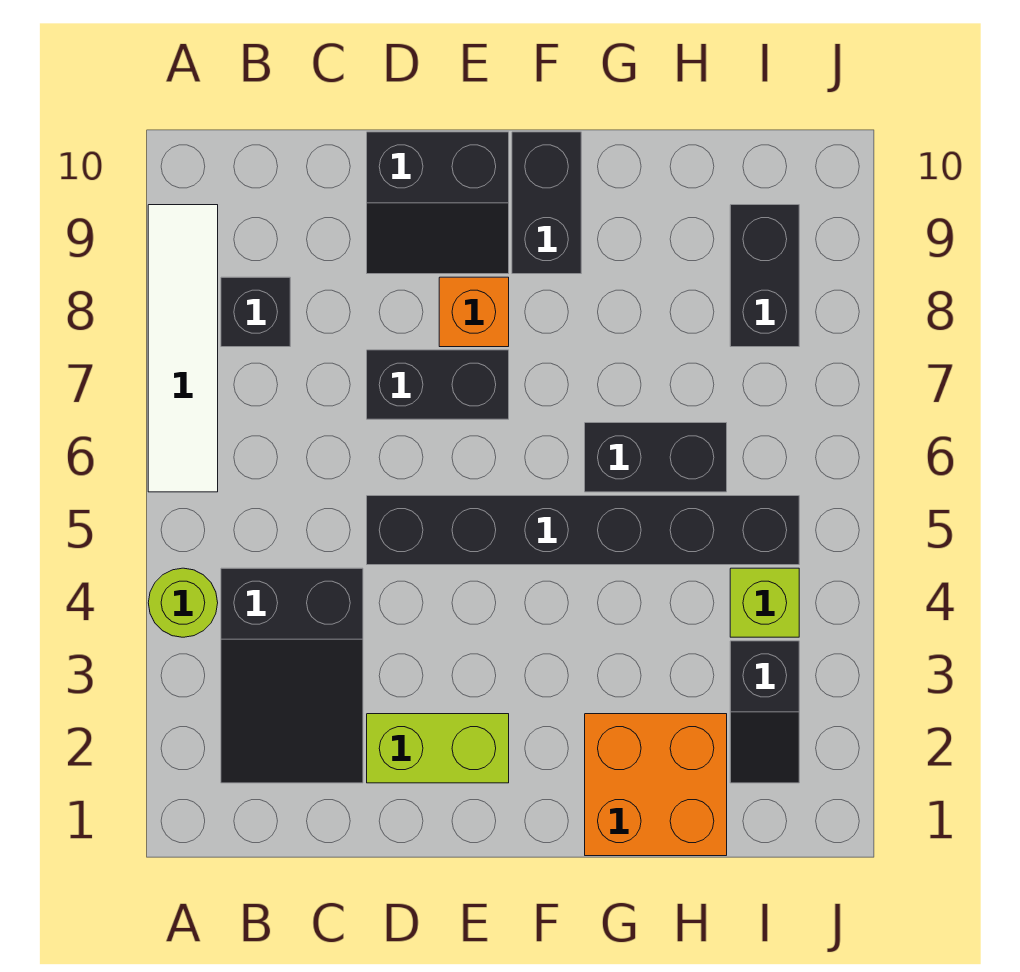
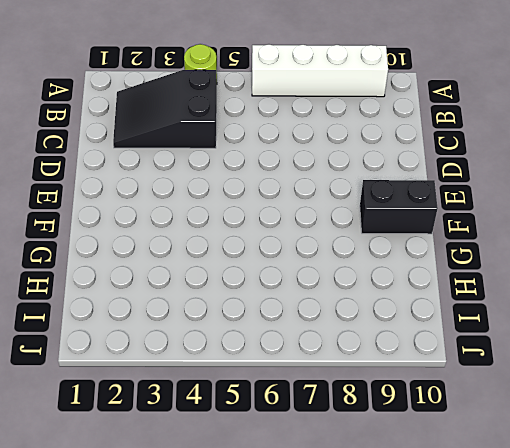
white brick A6:A9 level 1 -> white tile A6:A9 level 1
none -> black brick B8 level 1
none -> lime brick D2:E2 level 1
none -> black brick D5:I5 level 1

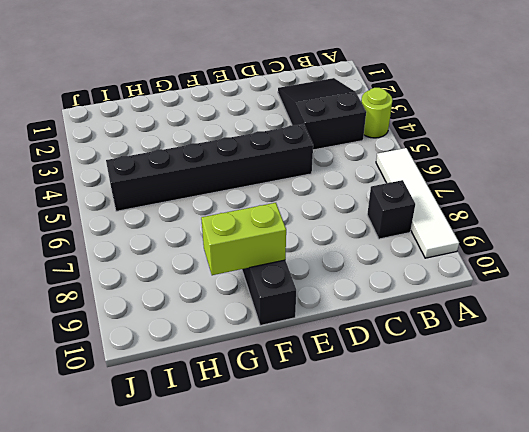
lime brick F9:G9 level 2 -> lime brick D2:E2 level 1
none -> black brick D7:E7 level 1
none -> black slope D9:E10 level 1 top 10
none -> orange brick E8 level 1

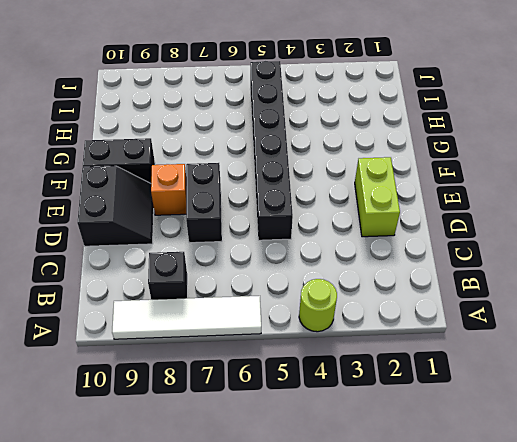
none -> black slope B2:C4 level 1 top 4
none -> orange brick G1:H2 level 1
none -> black brick G6:H6 level 1

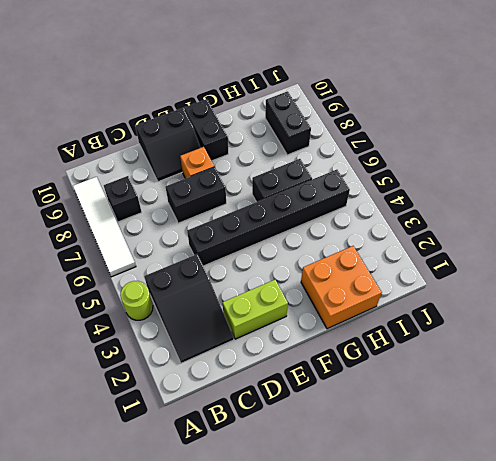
none -> black slope I2:I3 level 1 top 3
none -> lime brick I4 level 1

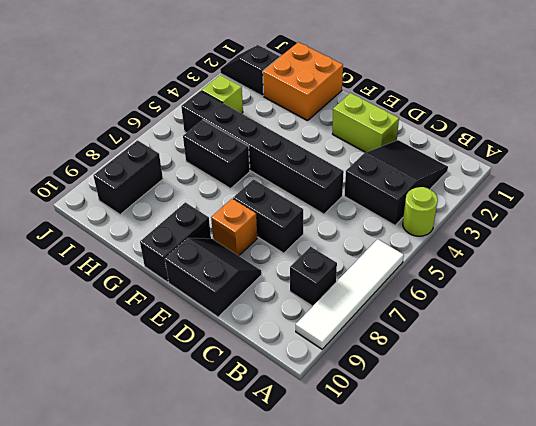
black slope I2:J2 level 1 top I -> black slope I2:I3 level 1 top 3

